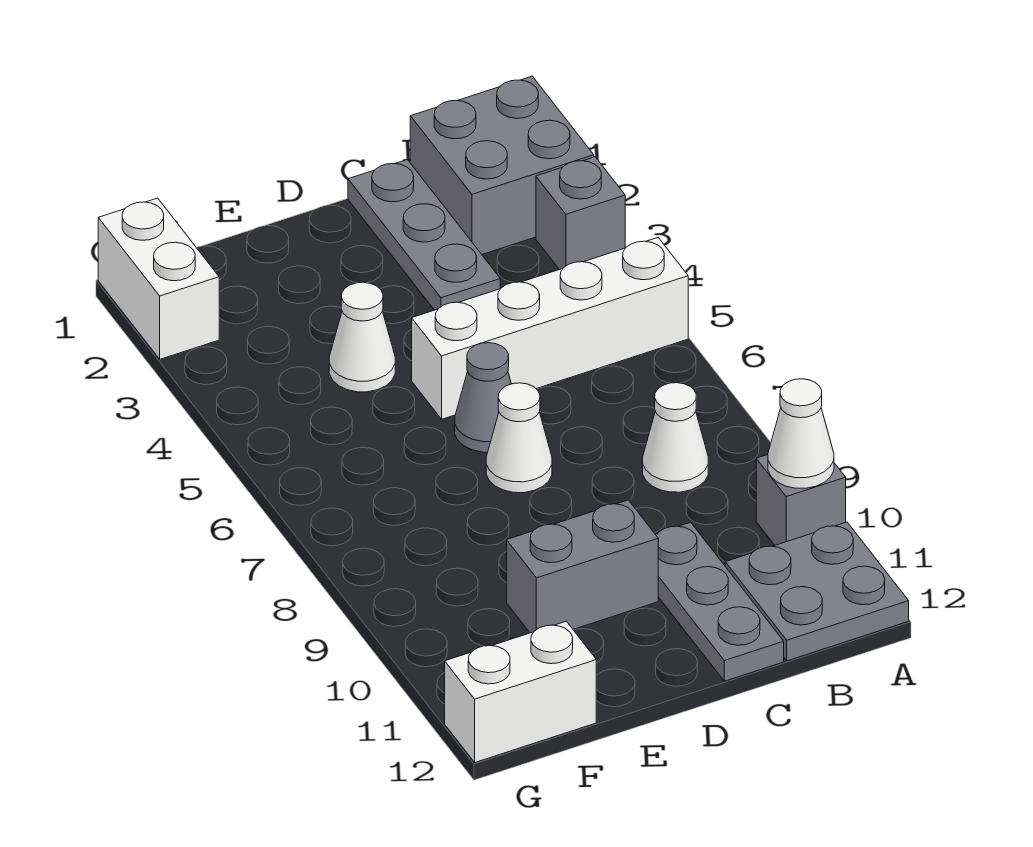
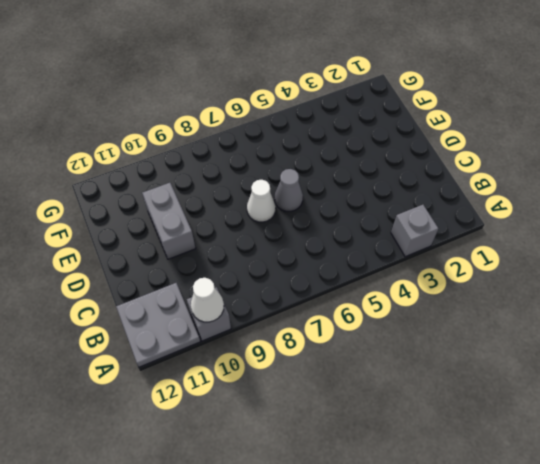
none -> grey brick A1:B2 level 1
none -> white brick A5:D5 level 1
none -> white cone B8 level 1

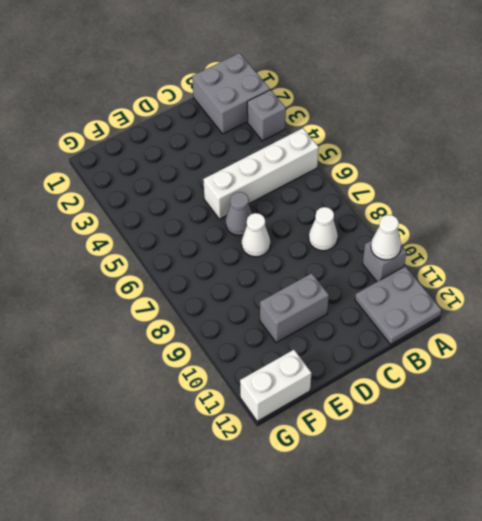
none -> grey plate C1:C3 level 1
none -> grey plate C10:C12 level 1
none -> white cone E4 level 1

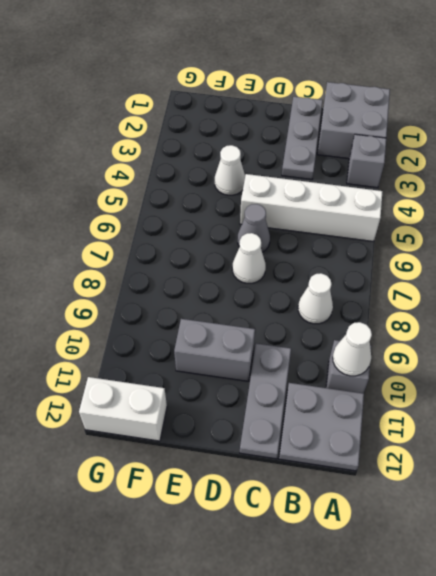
none -> white brick G1:G2 level 1

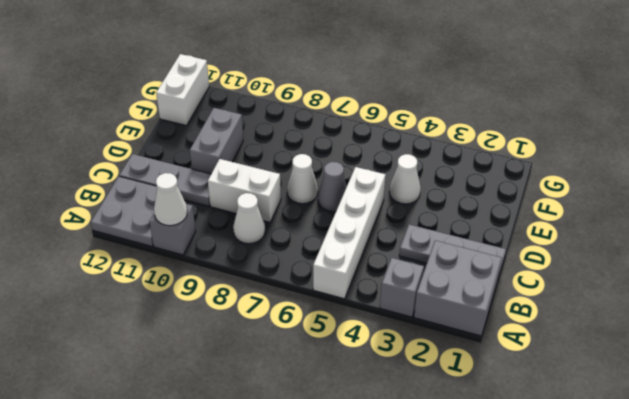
white brick C8:C9 level 1 -> white brick G1:G2 level 1

